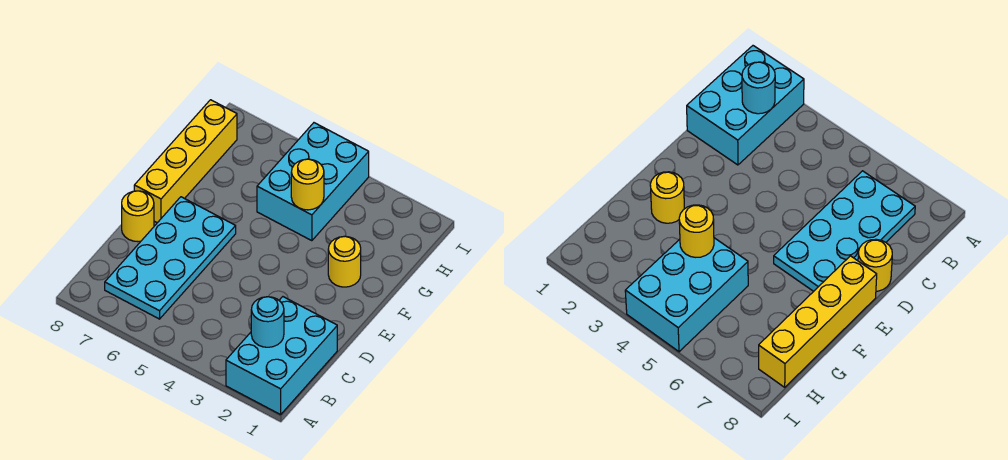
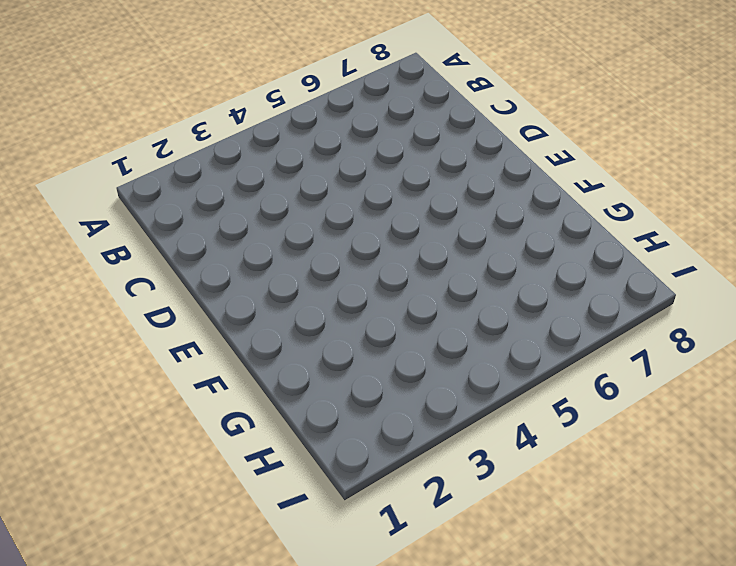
none -> cyan brick A1:C2 level 1
none -> cyan plate B6:E7 level 1

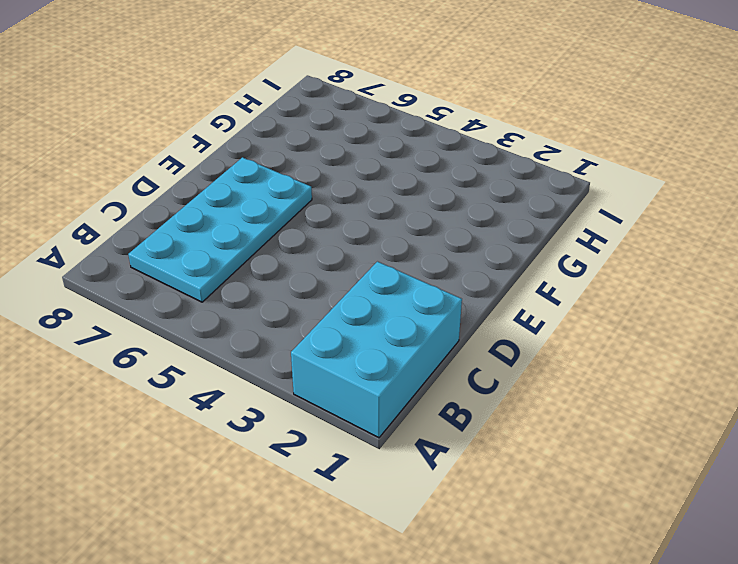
none -> yellow round brick D8 level 1
none -> yellow brick E8:H8 level 1

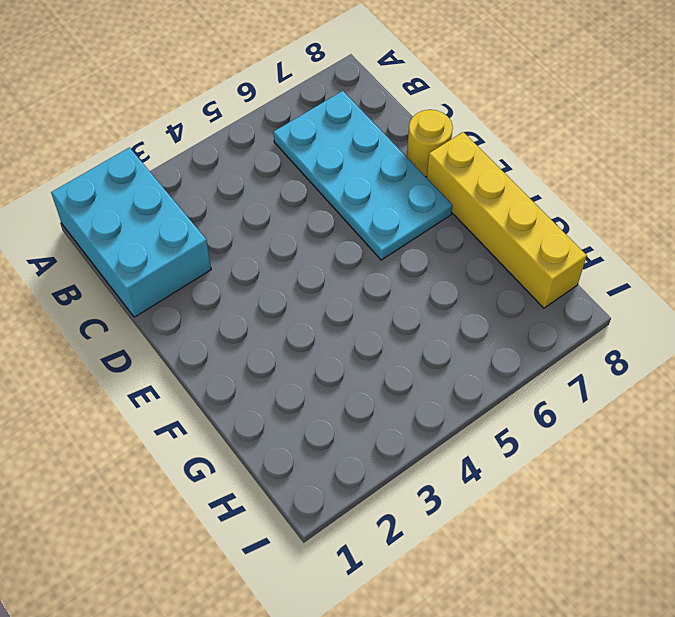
none -> yellow round brick F2 level 1
none -> cyan brick G4:I5 level 1

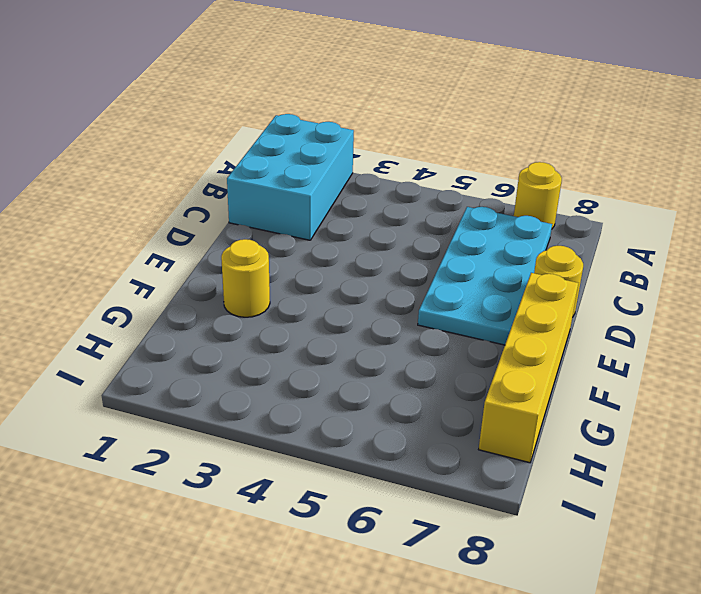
yellow round brick A7 level 1 -> yellow round brick G4 level 2
none -> cyan brick G4:I5 level 1
none -> cyan round brick B2 level 2

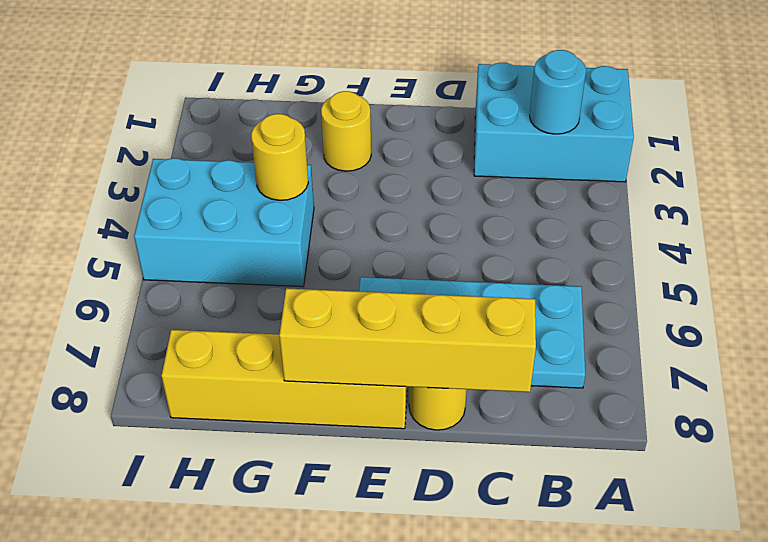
yellow brick C8:F8 level 2 -> none

